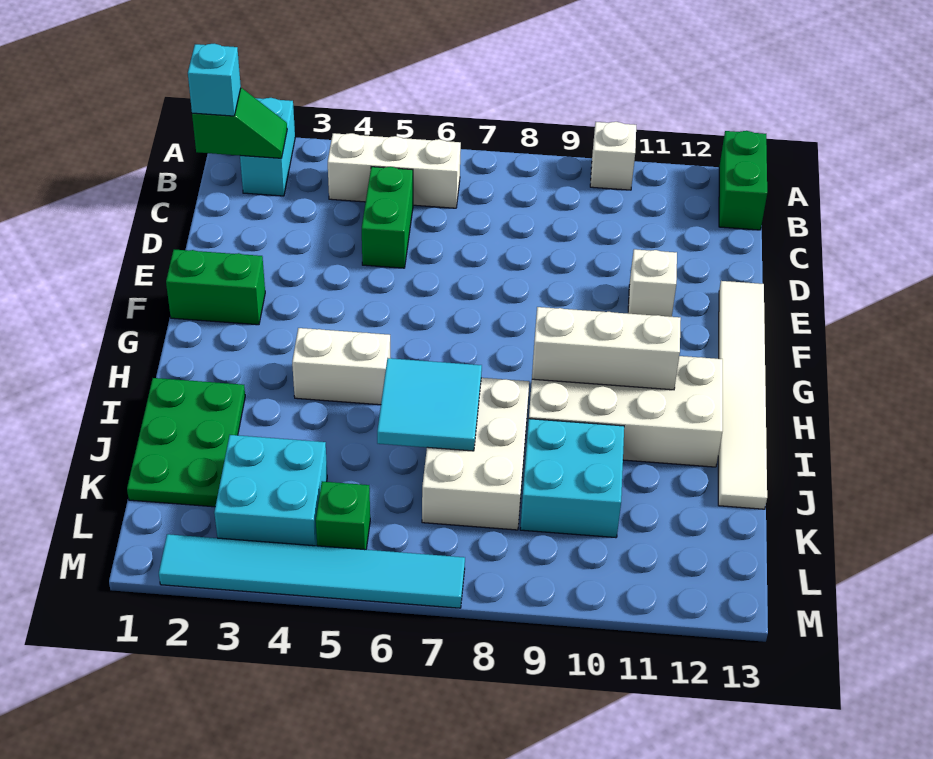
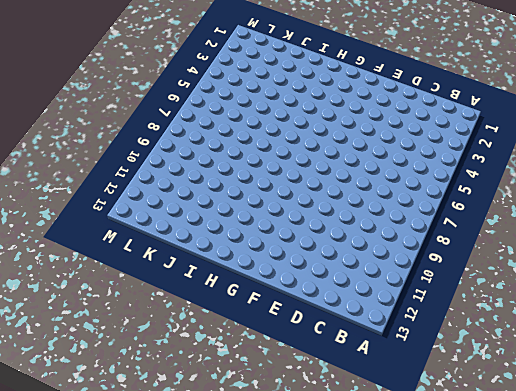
none -> cyan brick A2:B2 level 1
none -> white brick A10 level 1
none -> green brick A13:B13 level 1

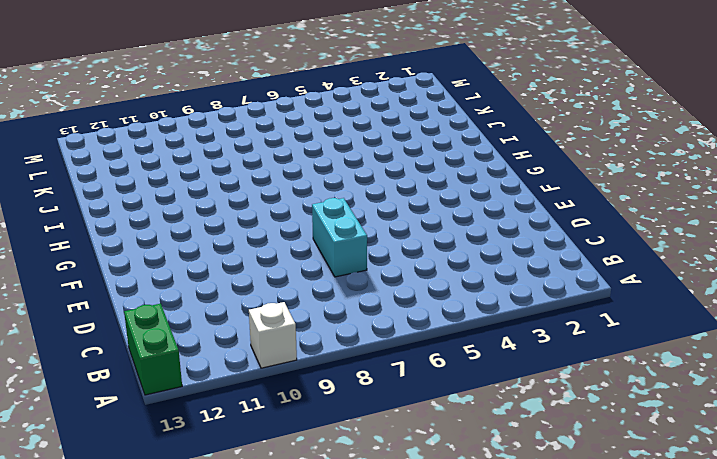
cyan brick D7:E7 level 1 -> cyan brick A2:B2 level 1
none -> white brick B4:B6 level 1
none -> green brick C5:D5 level 1
none -> white brick E11 level 1

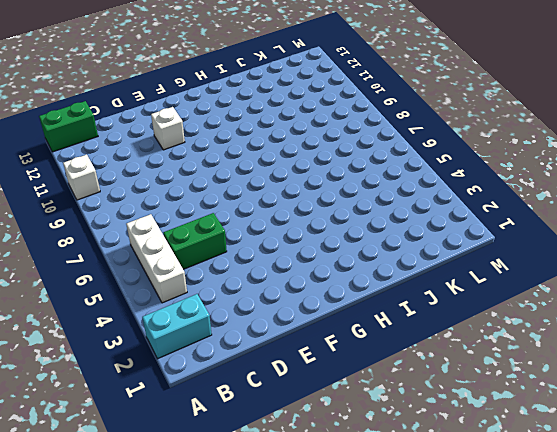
none -> white tile E13:J13 level 1
none -> green brick F1:F2 level 1
none -> white brick H4:H5 level 1

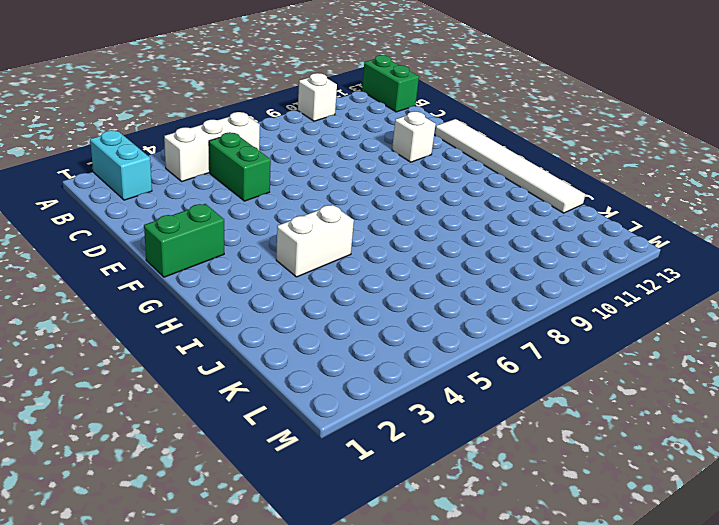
none -> white brick H9:I12 level 1
none -> green plate I1:K2 level 1
none -> white brick I7:K8 level 1

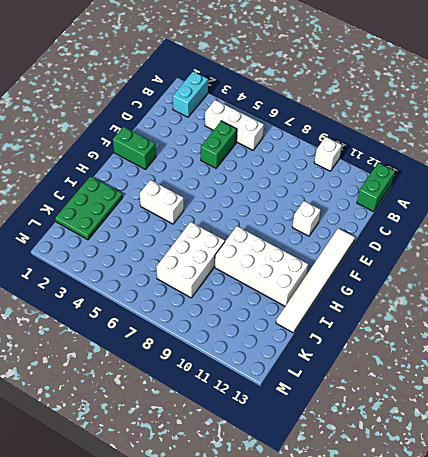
none -> cyan brick J9:K10 level 1
none -> cyan brick K3:L4 level 1
none -> green brick L5 level 1

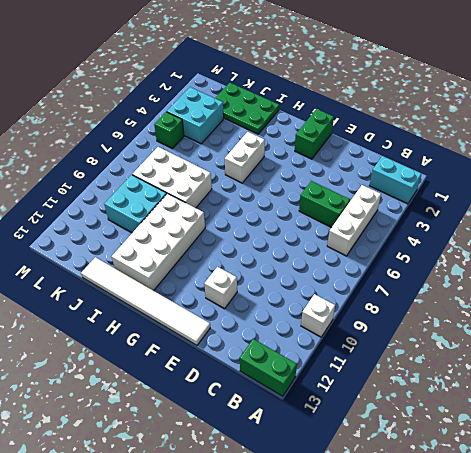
none -> cyan tile M2:M7 level 1
none -> green slope B1:B2 level 2 top 1
none -> white brick H9:H11 level 2

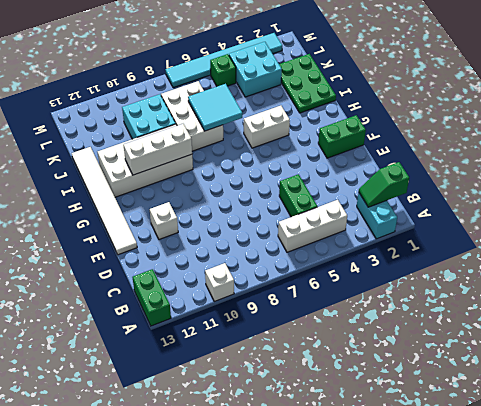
none -> cyan brick B1 level 3

